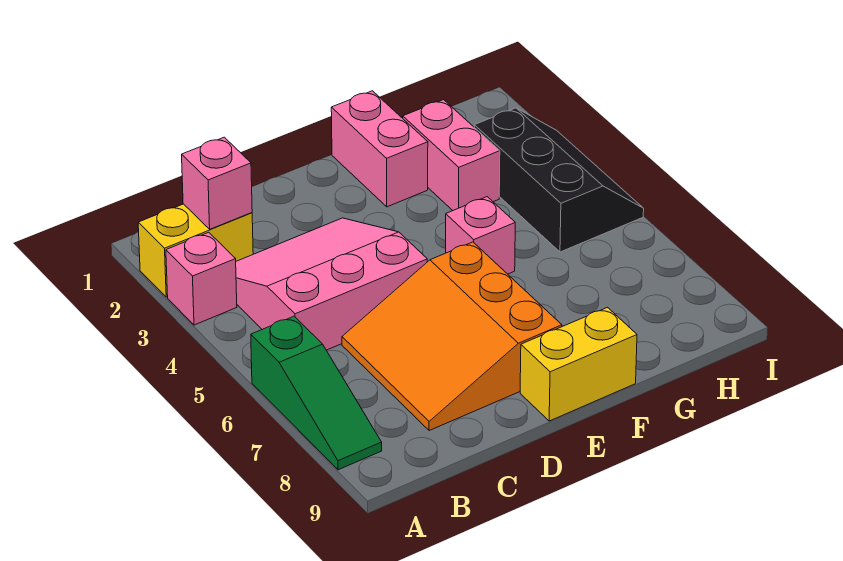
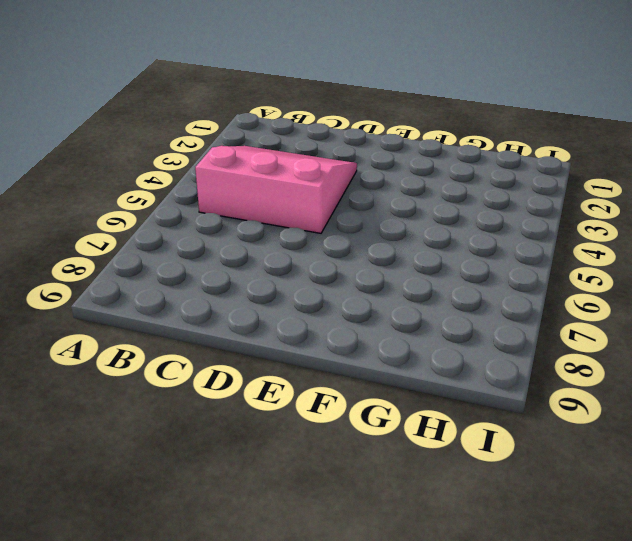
none -> yellow brick A2:B2 level 1
none -> pink brick A3 level 1

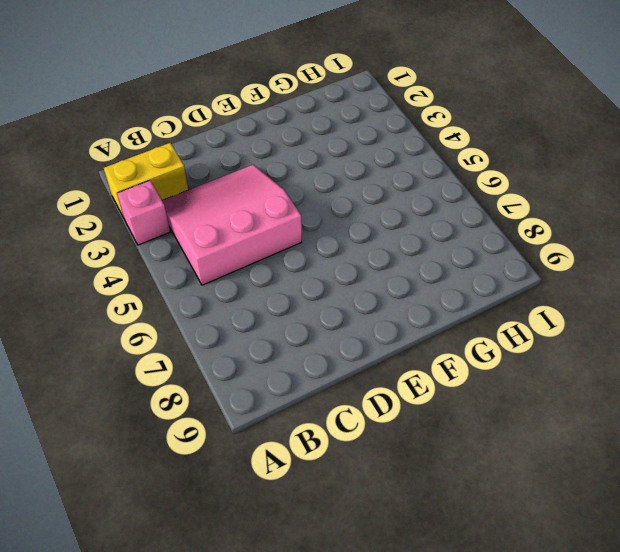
none -> green slope A6:A8 level 1 top 6
none -> orange slope C6:E8 level 1 top E

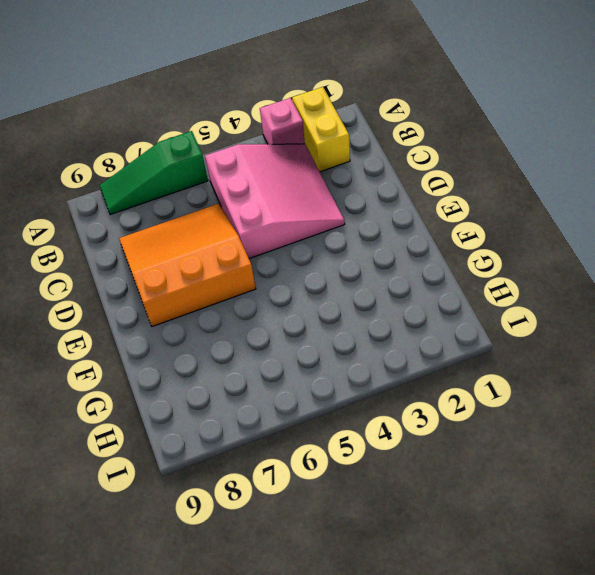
none -> yellow brick E9:F9 level 1
none -> pink brick F1:F2 level 1

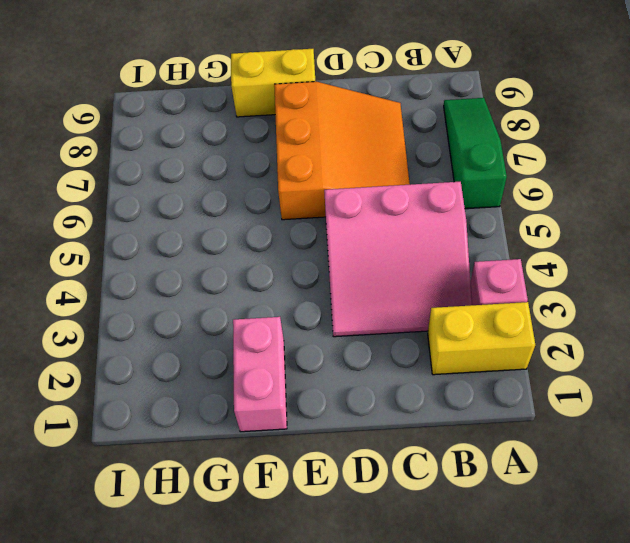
none -> pink brick F5 level 1
none -> pink brick G2:G3 level 1

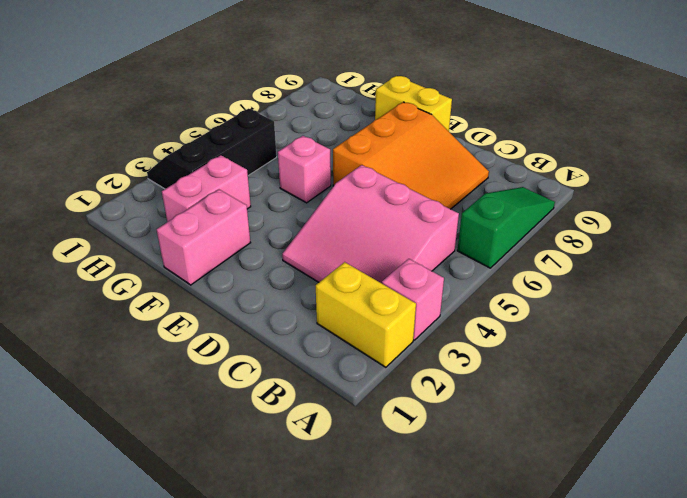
none -> pink brick B2 level 2

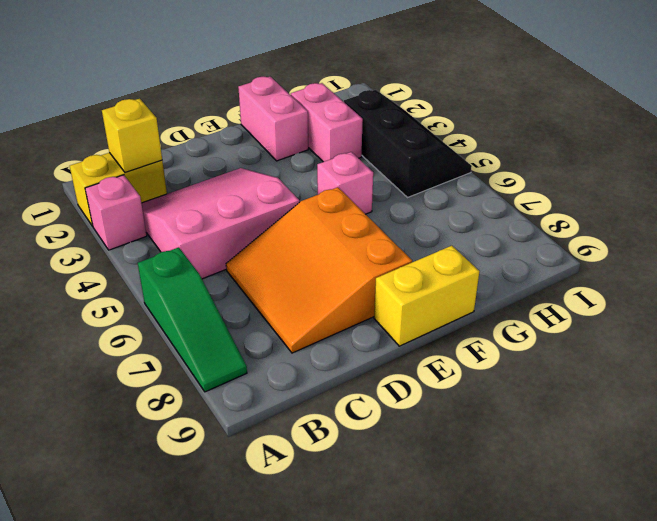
yellow brick B2 level 2 -> pink brick B2 level 2

